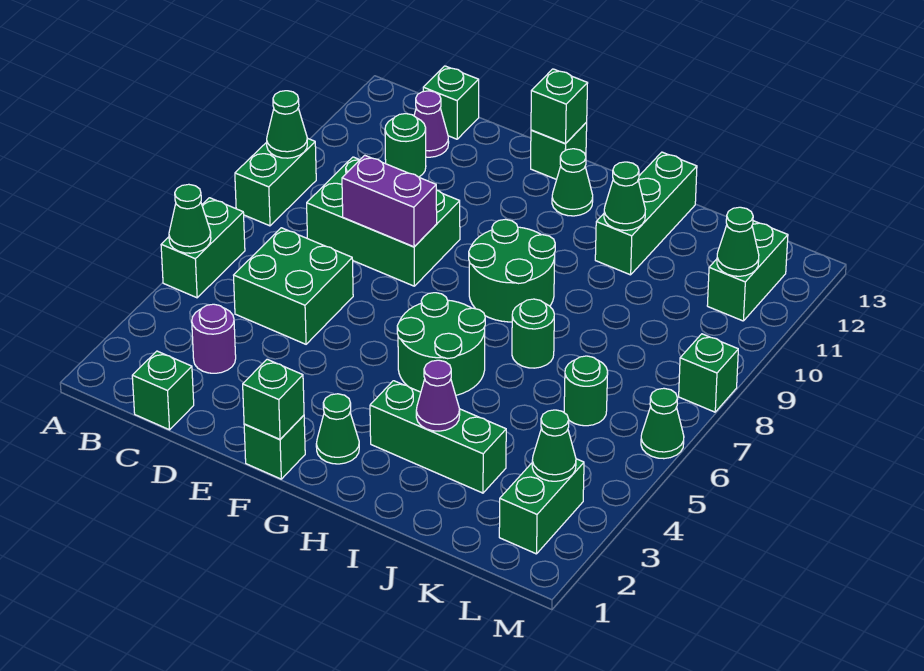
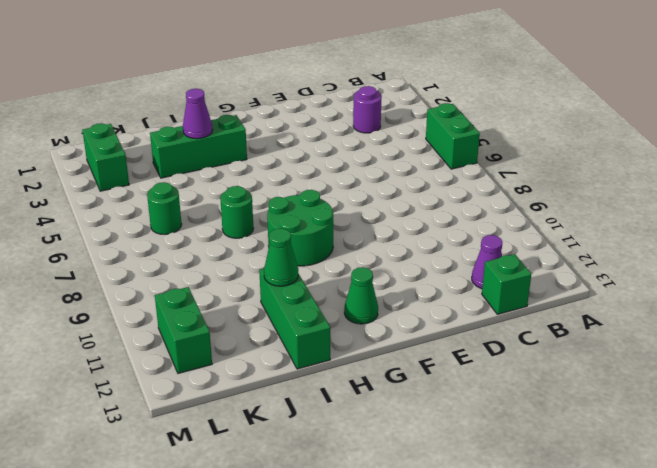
none -> green brick A8:A9 level 1
none -> green brick C1 level 1
none -> green brick C5:D6 level 1
none -> green brick C8:E9 level 1

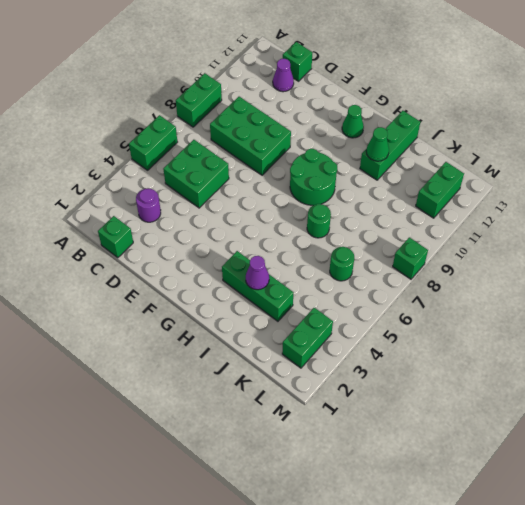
none -> green round brick C11 level 1
none -> green brick F1 level 1
none -> green brick F13 level 1
none -> green cone G2 level 1

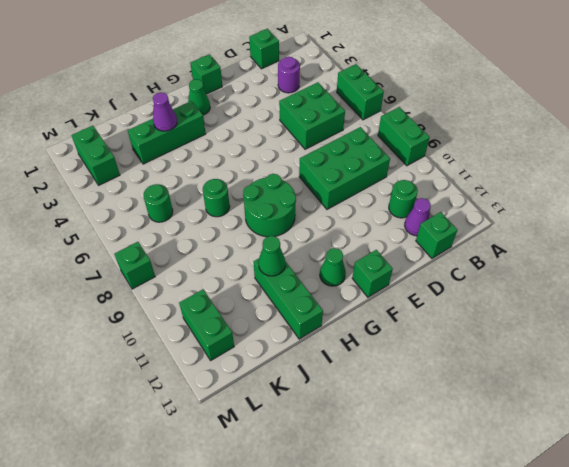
none -> green round brick G5:H6 level 1
none -> green cone M6 level 1
none -> green cone A5 level 2
none -> green cone A9 level 2

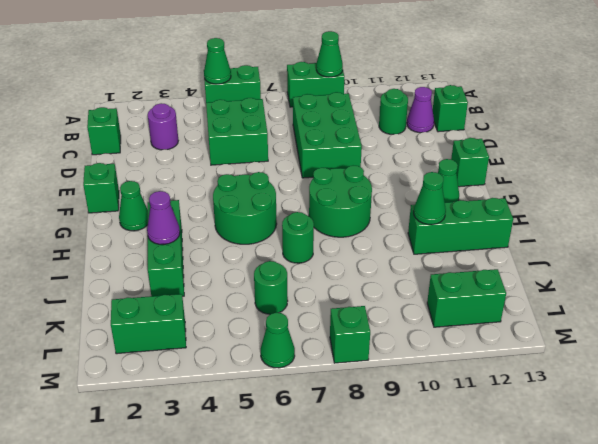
none -> purple brick D8:E8 level 2
none -> green brick F1 level 2
none -> green brick F13 level 2
none -> green cone L3 level 2

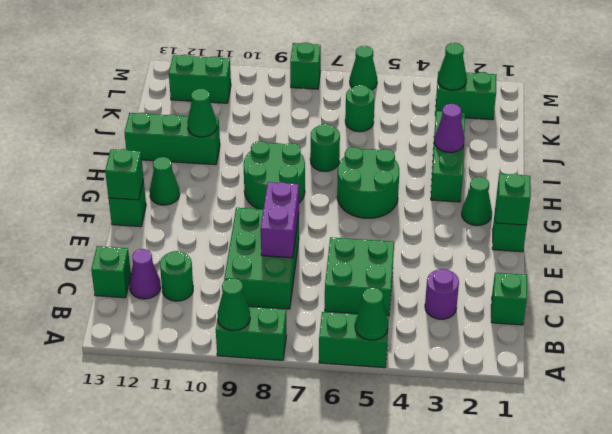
none -> green cone L11 level 2

